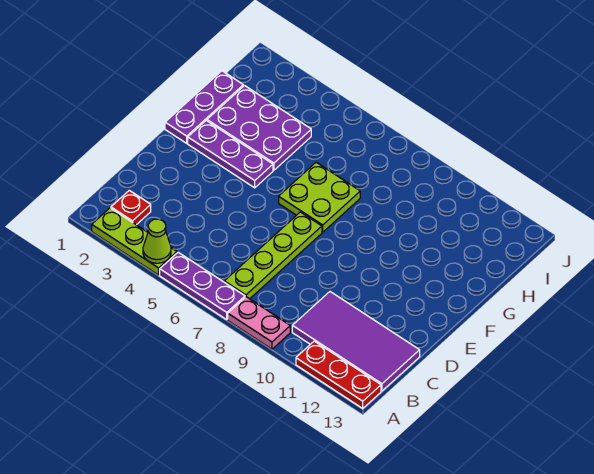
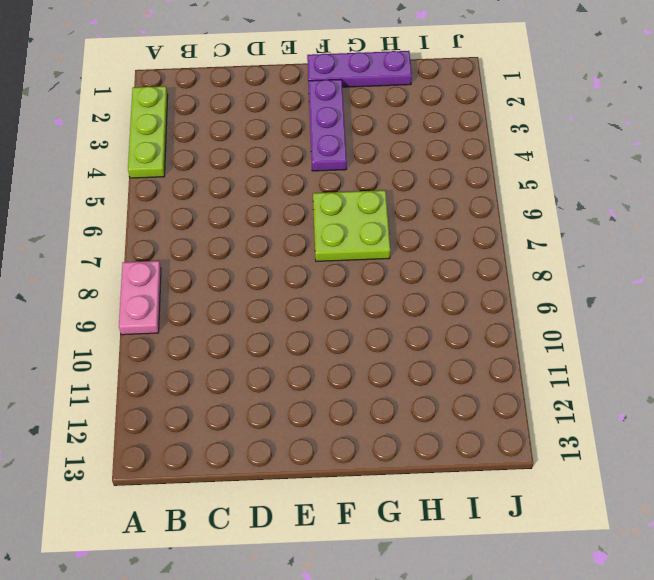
none -> purple plate A5:A7 level 1
none -> red plate A11:A13 level 1
none -> red plate B2 level 1

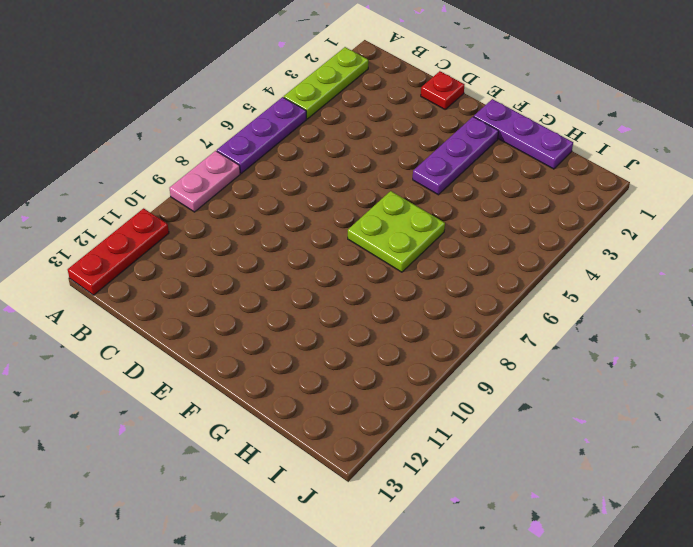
red plate D1 level 1 -> red plate B2 level 1
none -> lime plate B7:E7 level 1
none -> purple tile B10:C13 level 1
none -> purple plate G2:H4 level 1

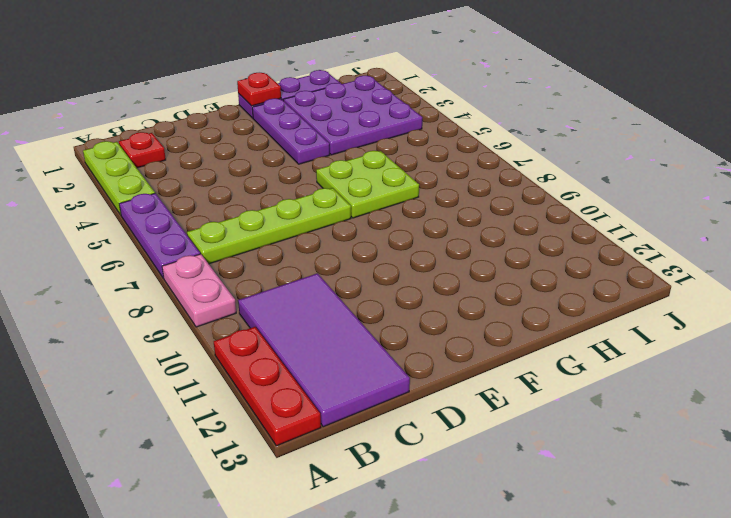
red plate F1 level 2 -> none
purple plate G2:I4 level 1 -> purple plate G2:H4 level 1
none -> lime cone A4 level 2

